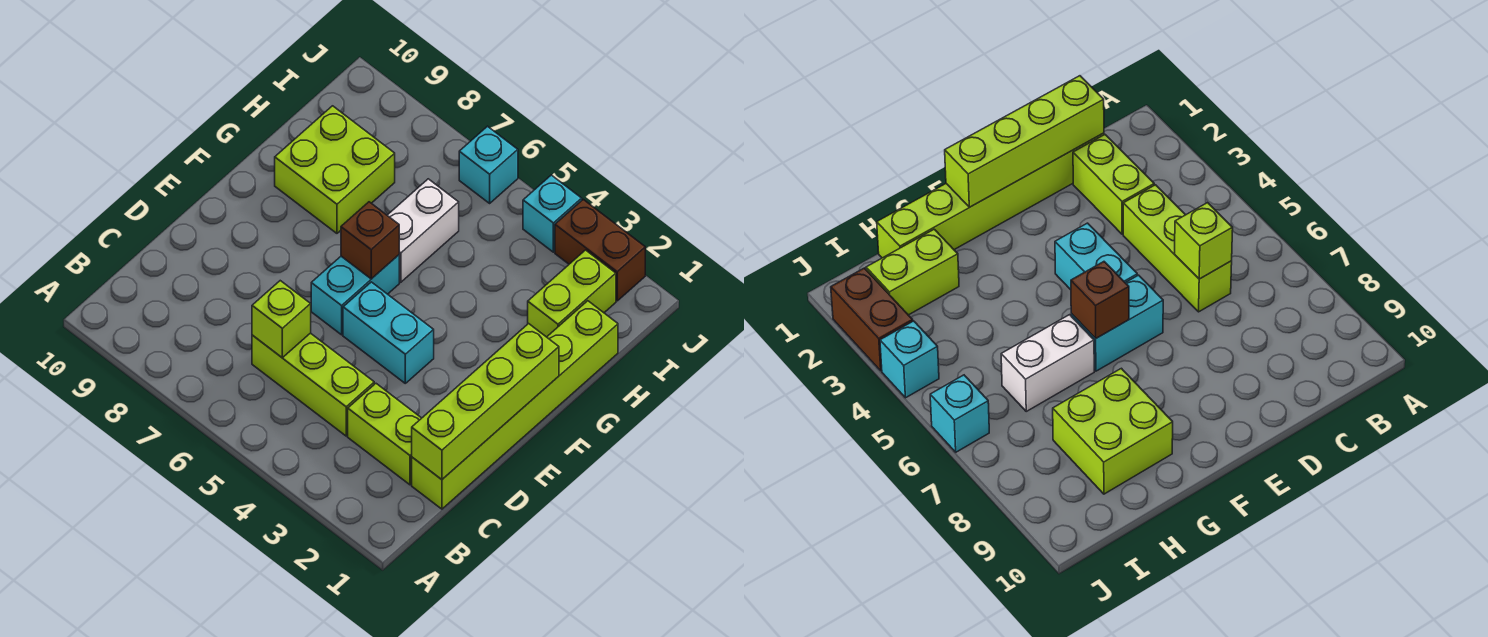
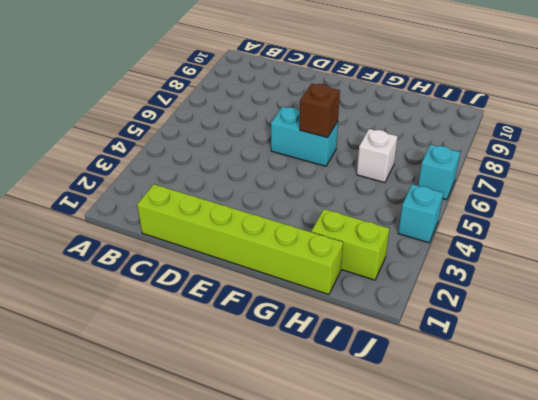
white brick H6 level 1 -> white brick G6:H6 level 1
none -> lime brick C2:C3 level 1
none -> lime brick C4:C6 level 1
none -> cyan brick E4:E5 level 1

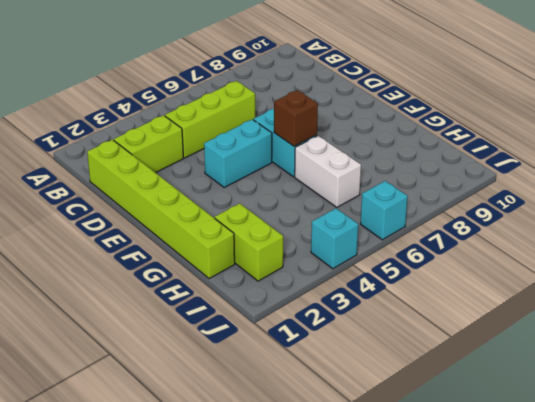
none -> lime brick G8:H9 level 1
none -> brown brick J2:J3 level 1
none -> lime brick C1:F1 level 2

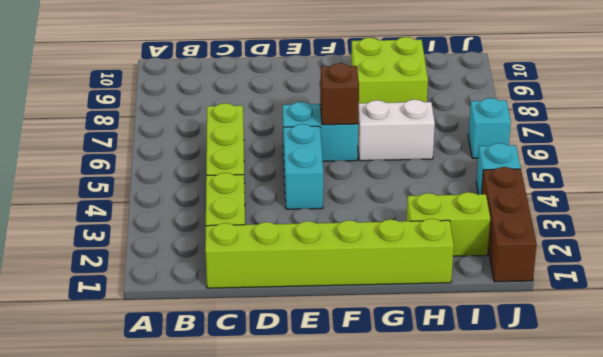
brown brick J1:J3 level 1 -> brown brick J2:J3 level 1
none -> lime brick C1:F1 level 2
none -> lime brick C6 level 2

